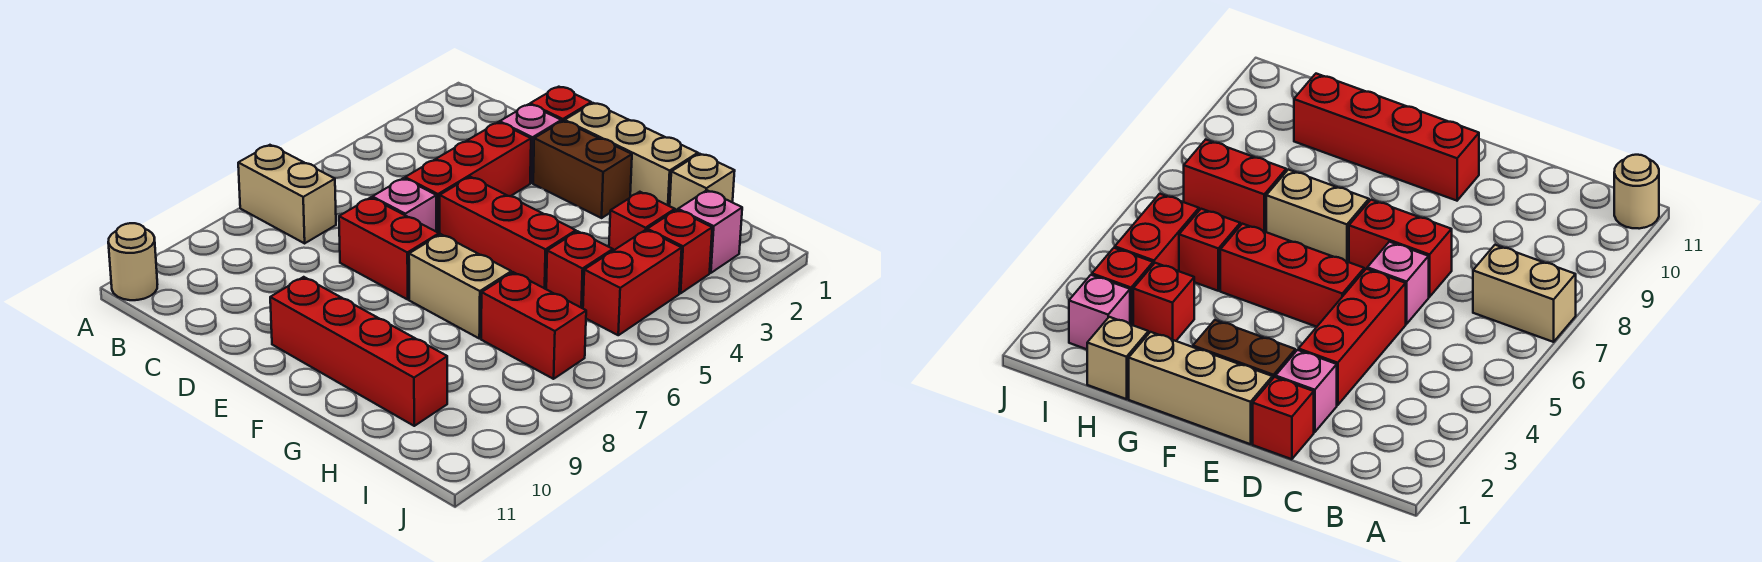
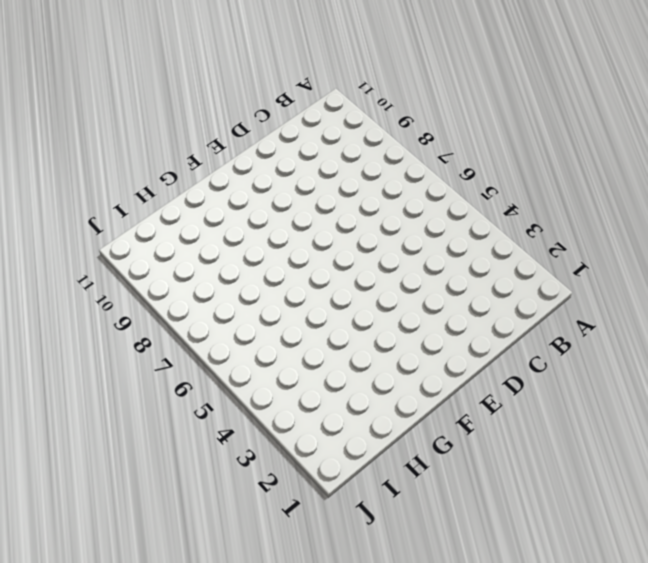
none -> tan brick A7:B7 level 1
none -> tan round brick A11 level 1
none -> red brick D1 level 1

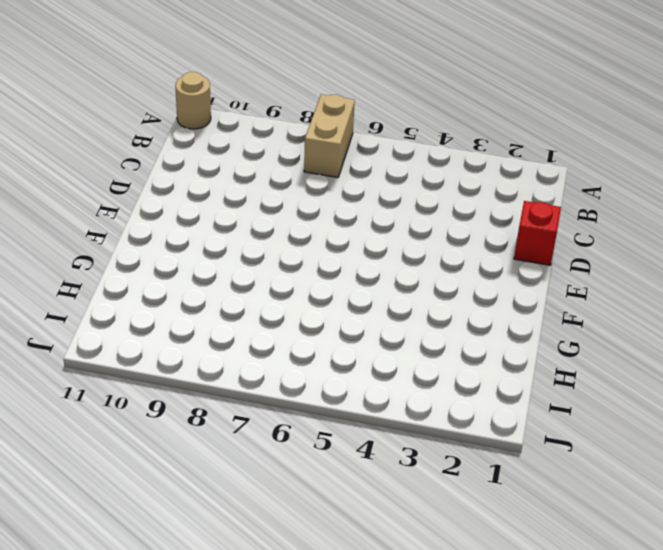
none -> pink brick D2 level 1
none -> red brick D3:D5 level 1
none -> pink brick D6 level 1

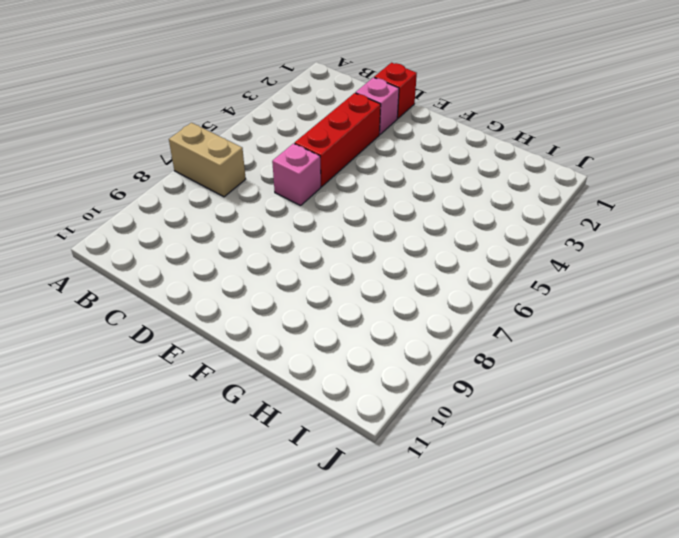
none -> tan round brick A11 level 1
none -> red brick D7:E7 level 1
none -> tan brick E1:G1 level 1

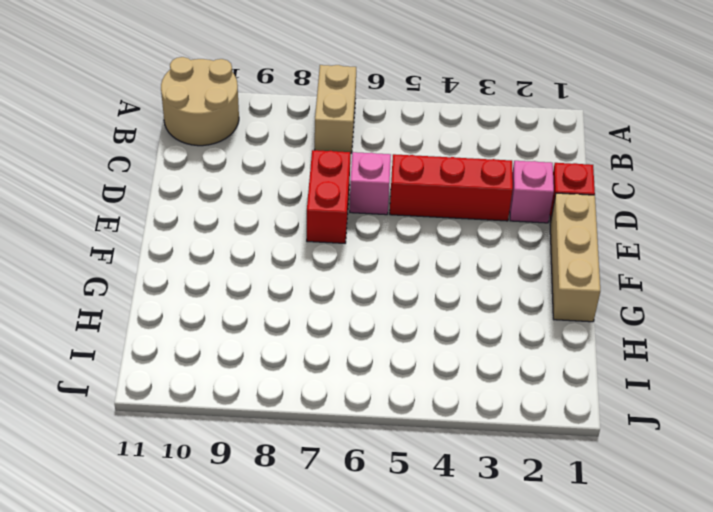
tan round brick A10:B11 level 1 -> tan round brick A11 level 1
none -> brown brick E2:F2 level 1
none -> red brick E5:G5 level 1
none -> red brick E10:H10 level 1

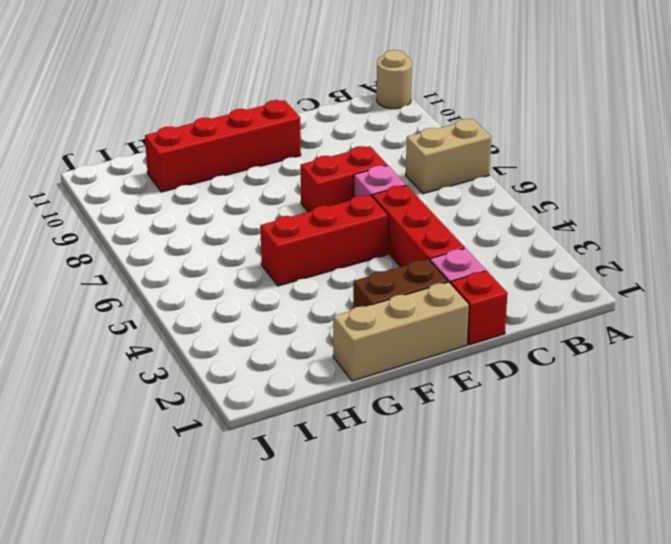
none -> tan brick F7:G7 level 1
none -> tan brick H1 level 1
none -> red brick H3 level 1

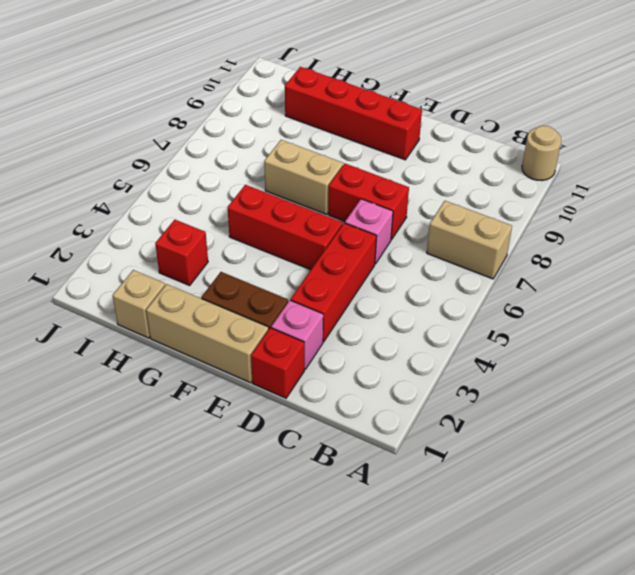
none -> red brick H5 level 1
none -> red brick H7:I7 level 1
none -> pink brick I2 level 1

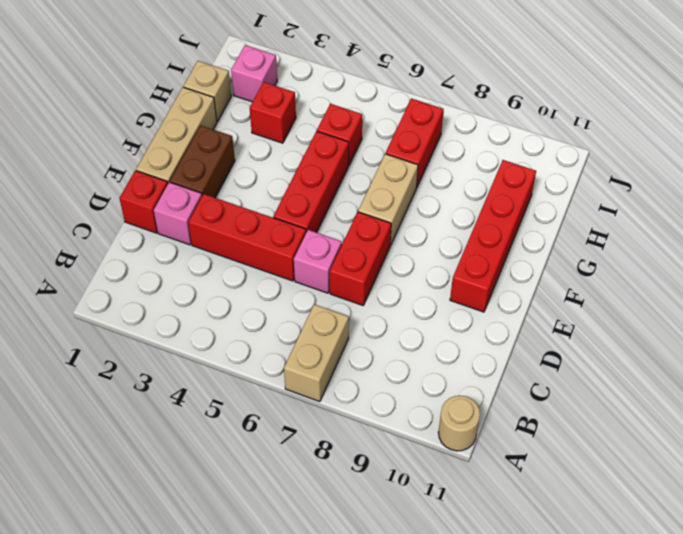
none -> red brick I3 level 1
none -> red brick I4:I5 level 1

